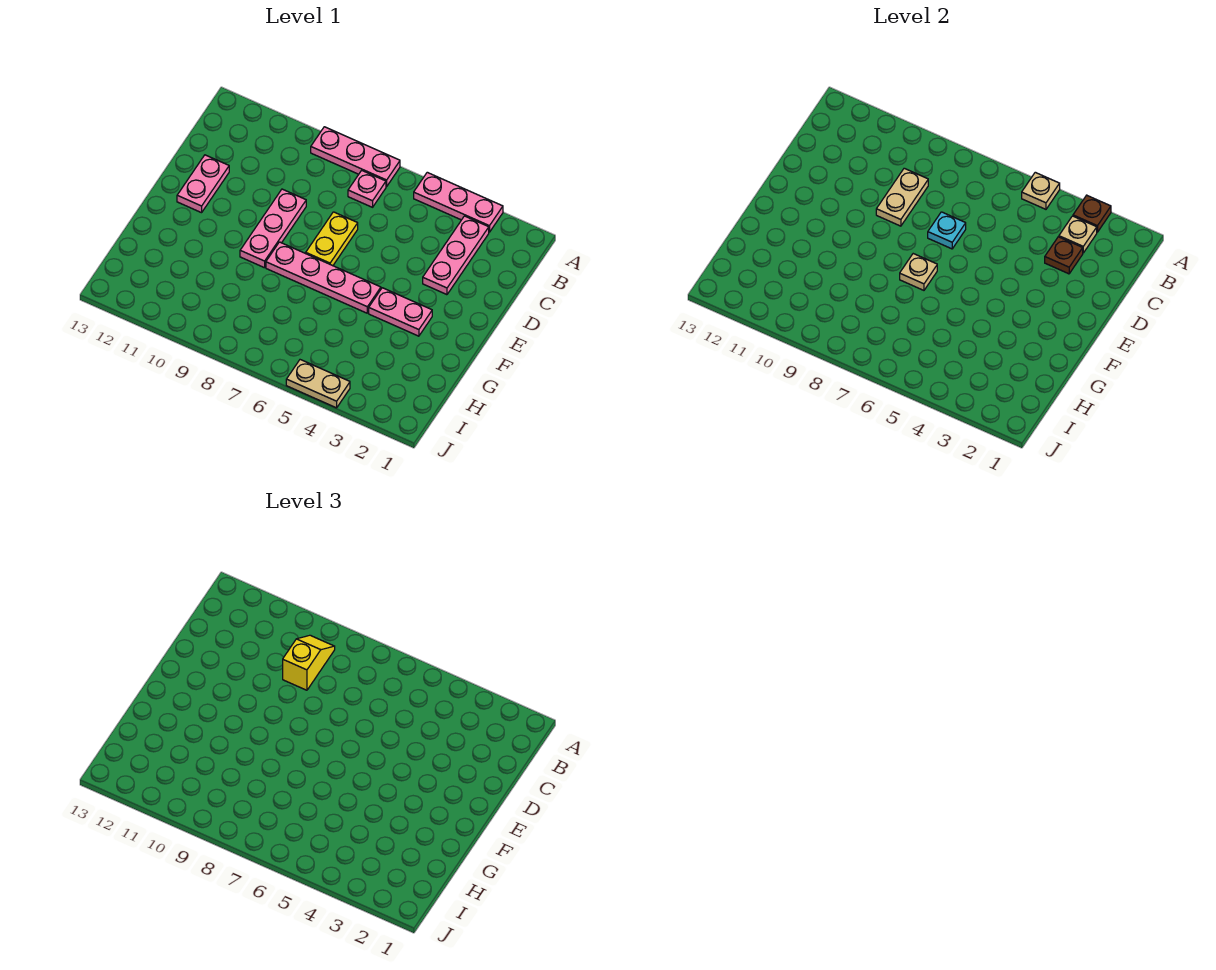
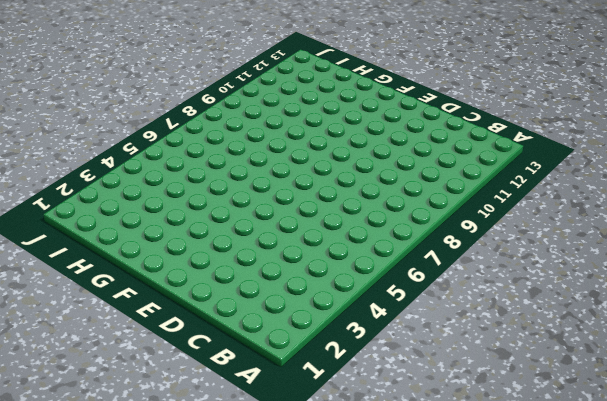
none -> pink plate A3:A5 level 1
none -> pink plate A7:A9 level 1
none -> pink plate B3:D3 level 1

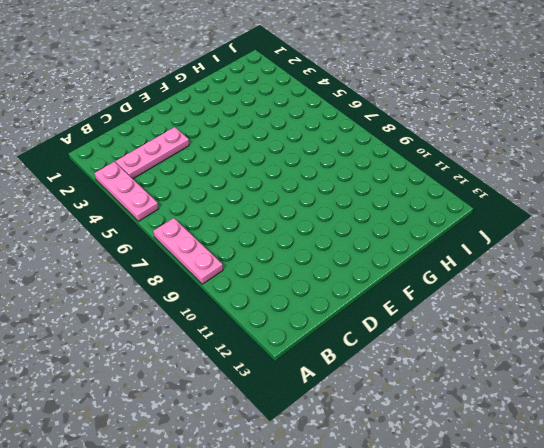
none -> pink plate B7 level 1
none -> yellow plate D7:E7 level 1
none -> pink plate D9:F9 level 1

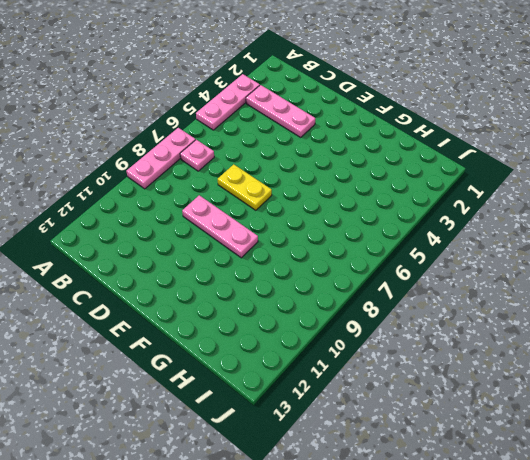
none -> pink plate D12:E12 level 1
none -> pink plate F3:F4 level 1
none -> pink plate F5:F8 level 1

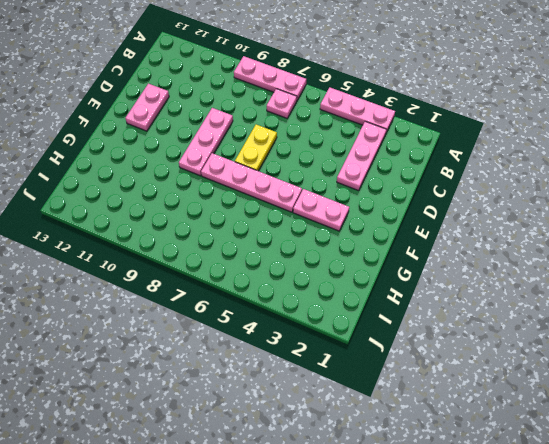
none -> tan plate J4:J5 level 1
none -> brown plate A3 level 2
none -> tan plate A5 level 2

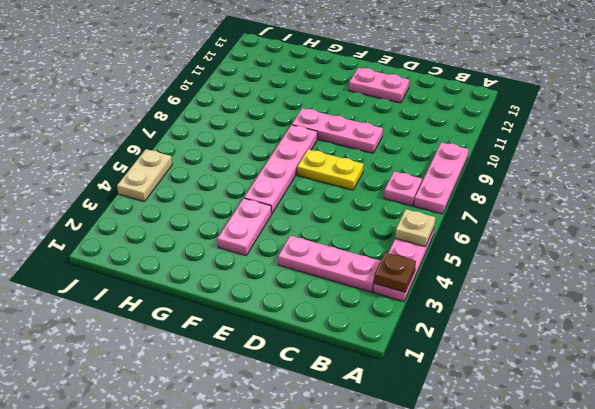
none -> tan plate B3 level 2
none -> brown plate C3 level 2
none -> tan plate C9:D9 level 2

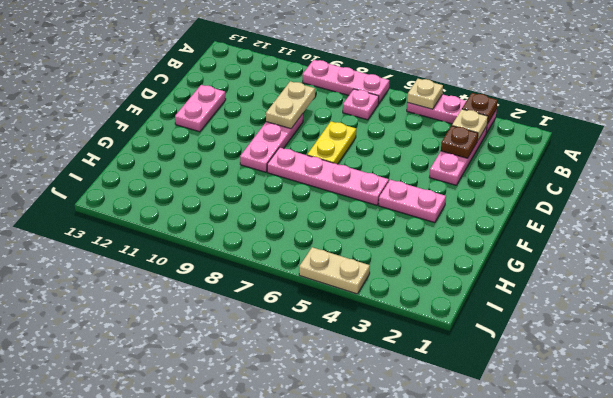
none -> cyan plate D7 level 2
none -> tan plate F7 level 2
none -> yellow slope B9:C9 level 3 top C

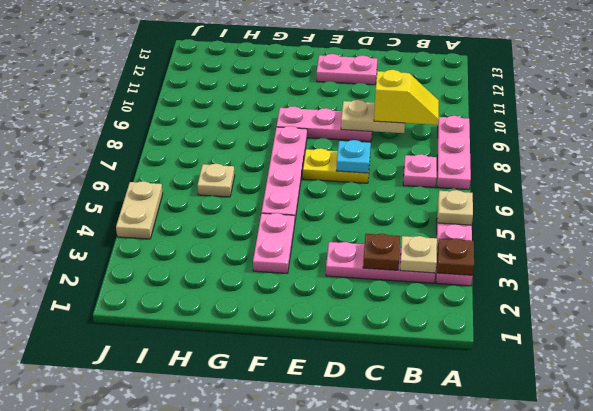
tan plate H6 level 1 -> tan plate F7 level 2

